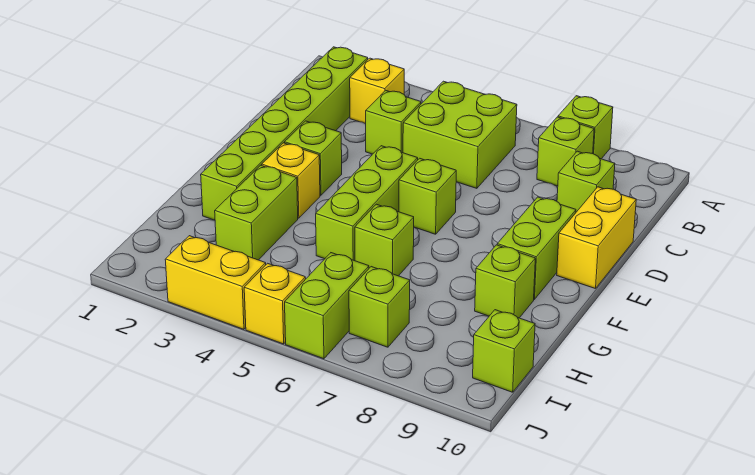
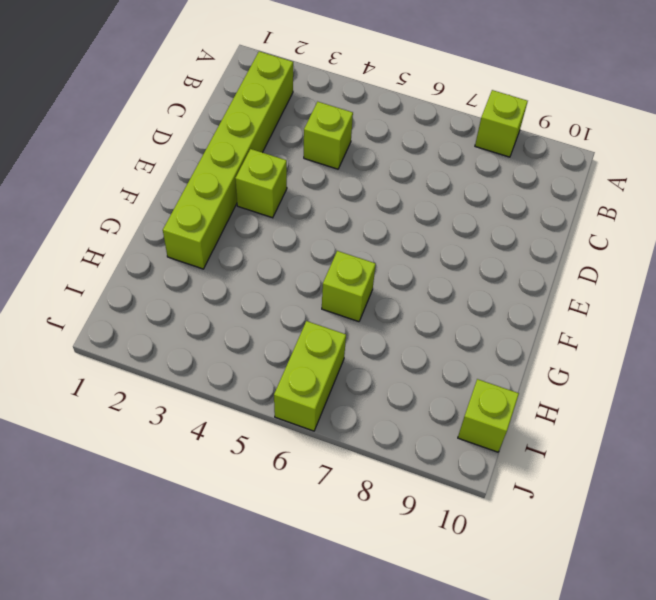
none -> yellow brick B3 level 1
none -> lime brick B5:C6 level 1
none -> lime brick B8 level 1

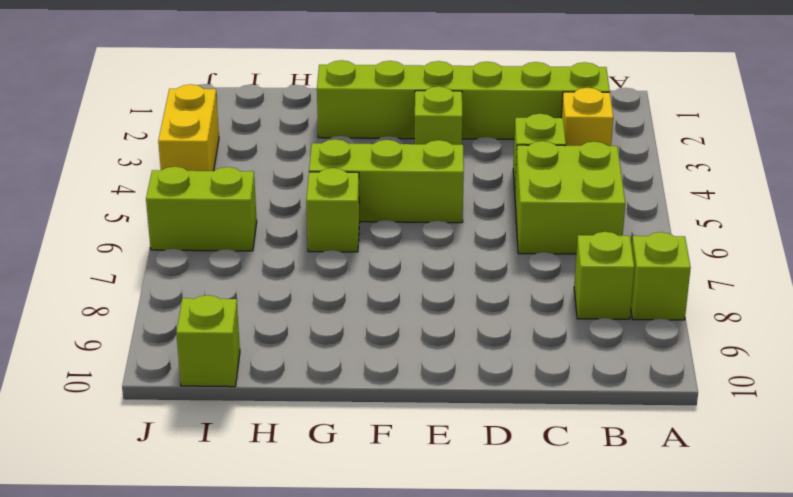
none -> lime brick C9 level 1
none -> yellow brick D10:E10 level 1
none -> lime brick E6 level 1

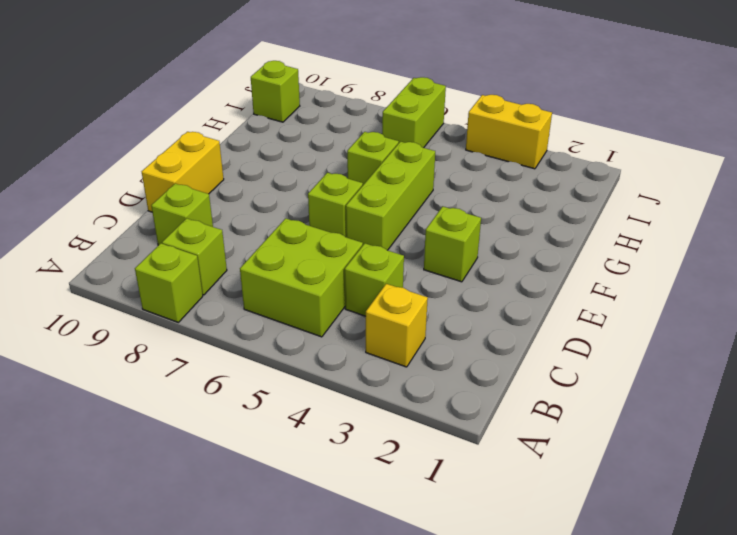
none -> lime brick B2:G2 level 1
none -> lime brick E9:F9 level 1
none -> yellow brick F3 level 1

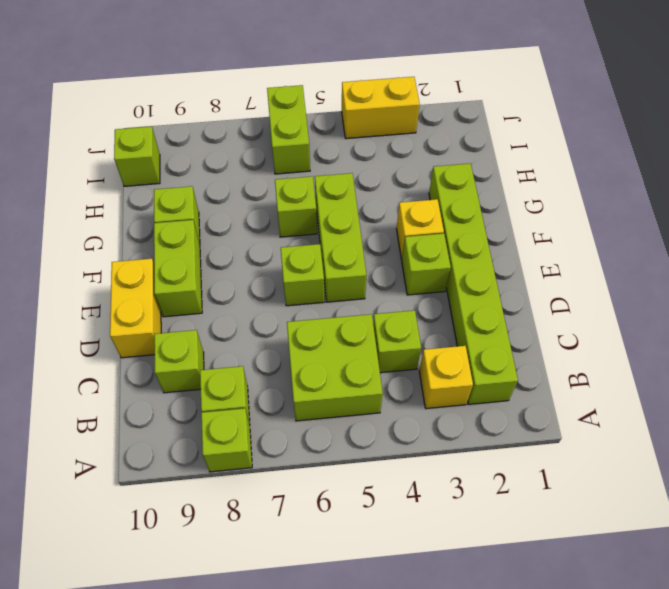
none -> lime brick G3:H3 level 1
none -> lime brick I7 level 1
none -> yellow brick J5 level 1

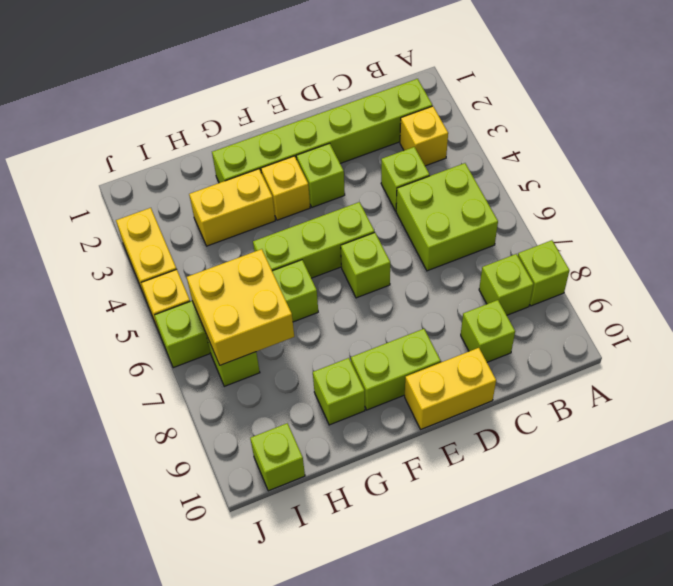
yellow brick G3:H3 level 1 -> lime brick G3:H3 level 1
yellow brick H6:I7 level 2 -> none

